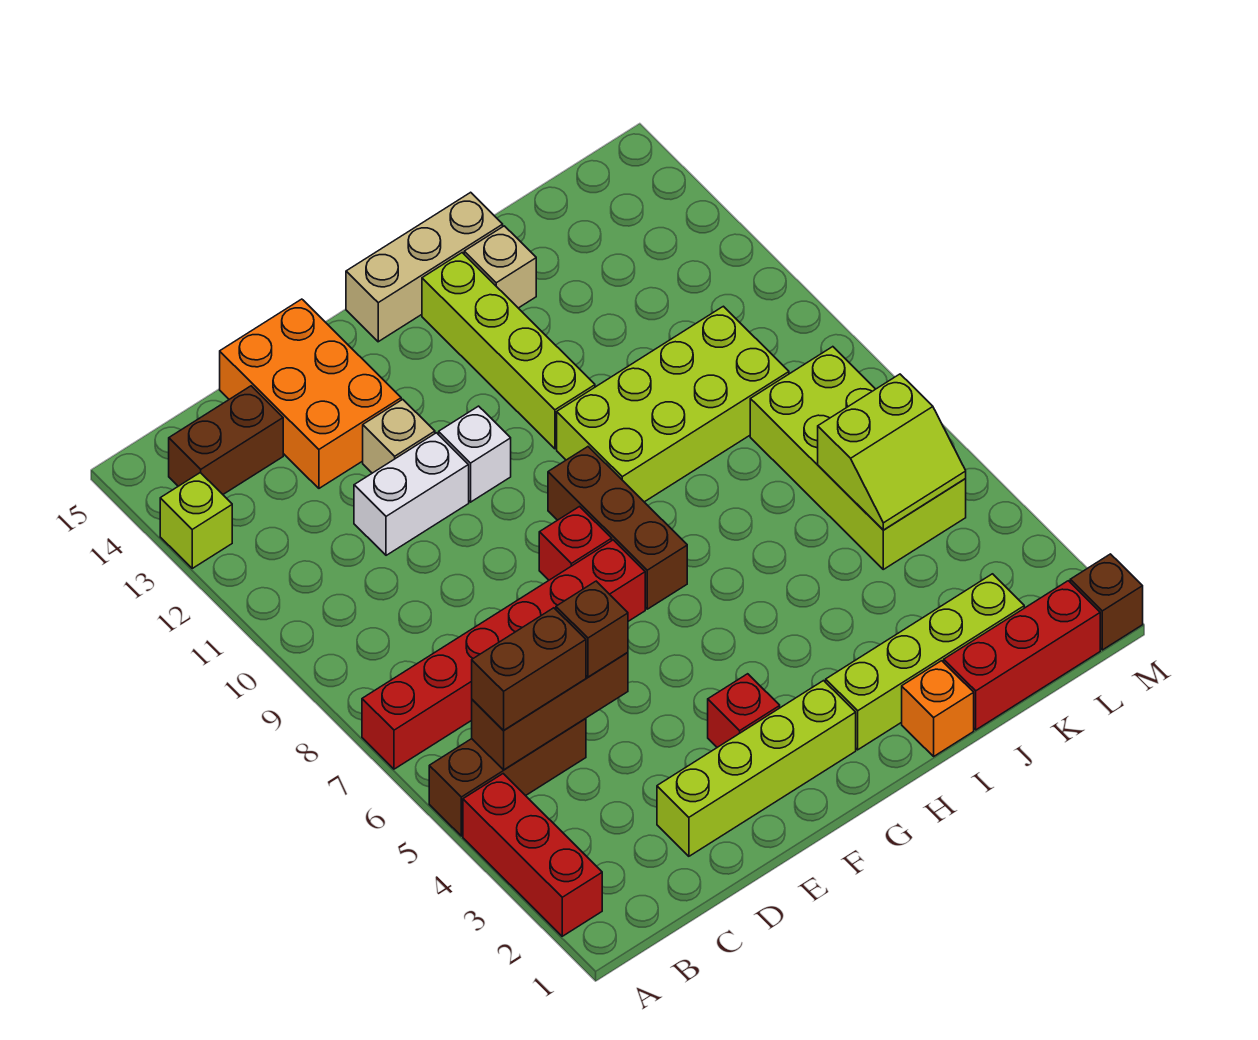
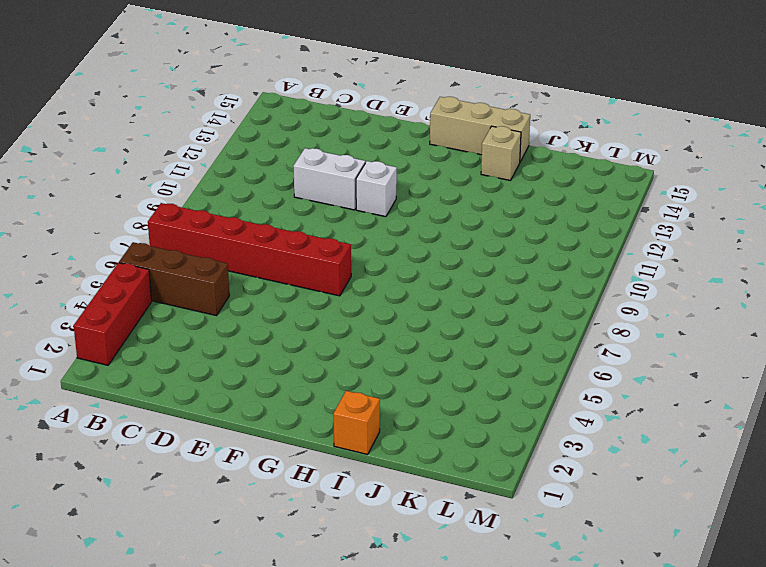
none -> lime brick A13 level 1
none -> brown brick B14:C14 level 1
none -> lime brick D2:G2 level 1

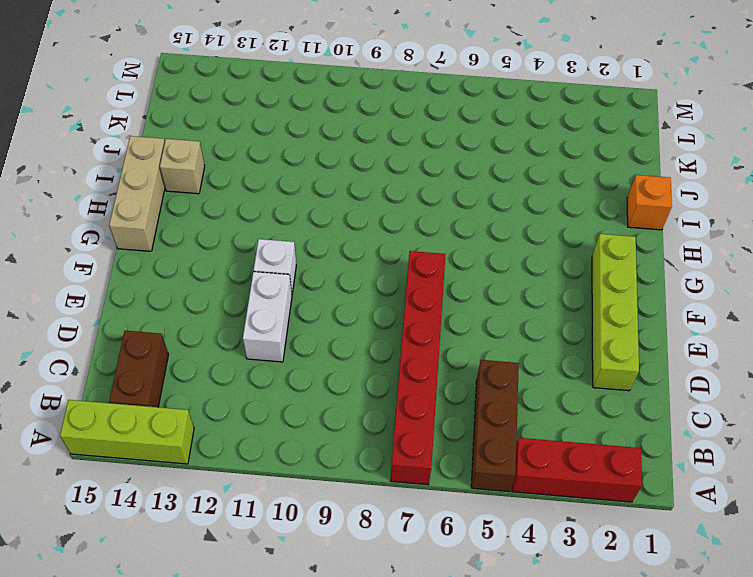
lime brick A13:A15 level 1 -> lime brick A13 level 1
none -> orange brick D13:E15 level 1
none -> tan brick E12 level 1
none -> red brick F3 level 1

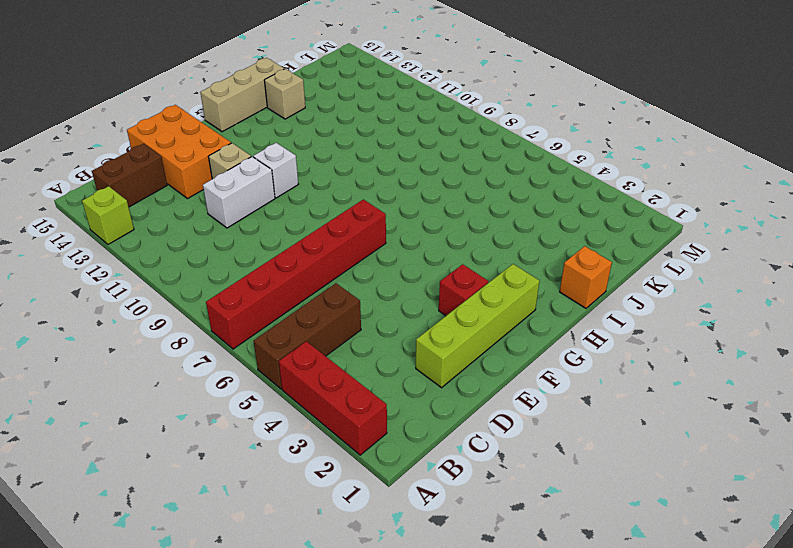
none -> red brick F8 level 1
none -> brown brick G7:G9 level 1
none -> lime brick H2:K2 level 1

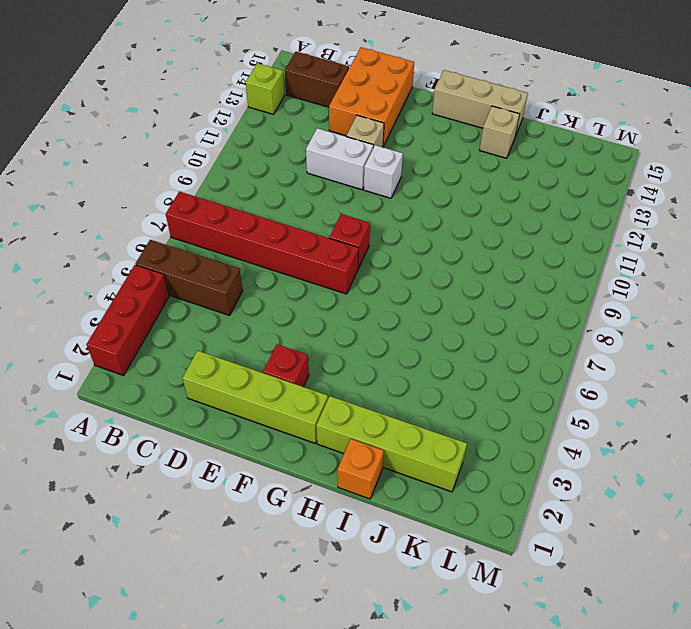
none -> brown brick G7:G9 level 1
none -> lime brick H9:K10 level 1
none -> lime brick H11:H14 level 1

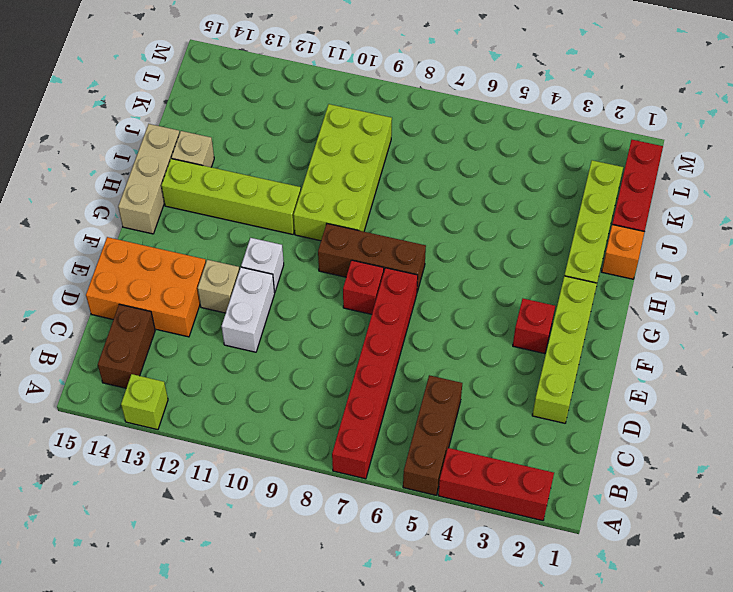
none -> lime brick K5:L8 level 1
none -> brown brick M1 level 1
none -> brown brick B5:D5 level 2

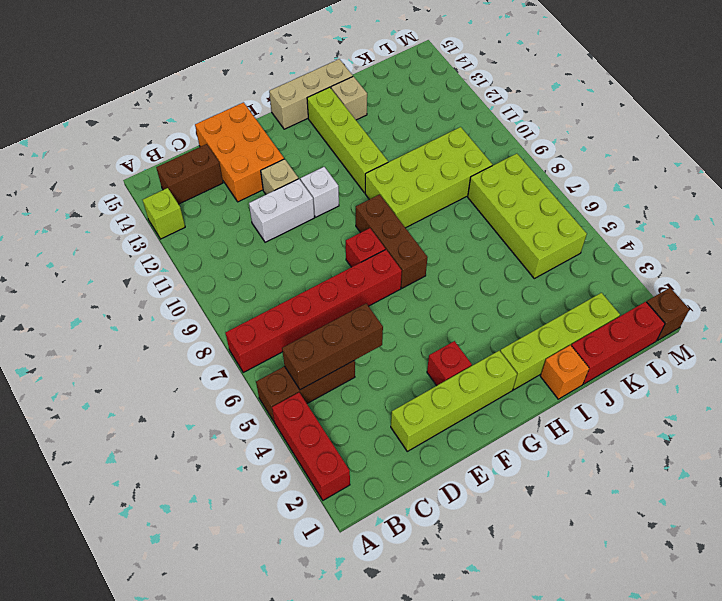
none -> lime slope K5:L6 level 2 top 6
none -> brown brick B5:C5 level 3
none -> brown brick D5 level 3

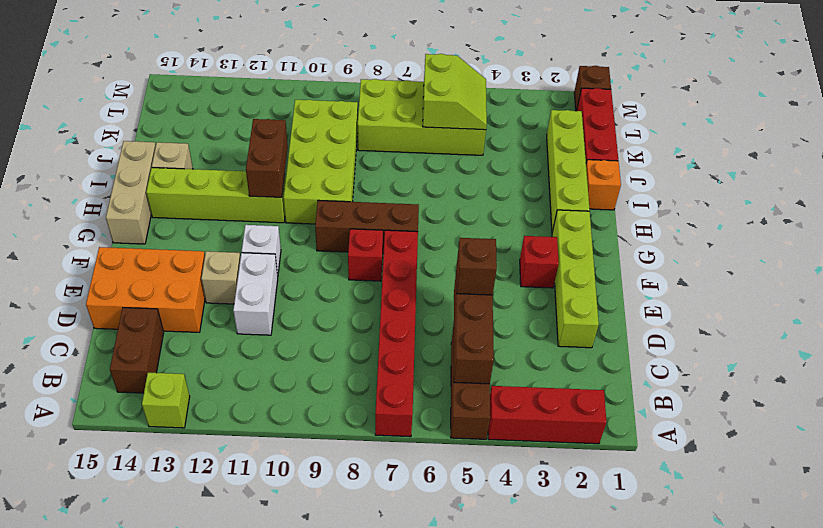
brown brick H11:I11 level 2 -> brown brick B5:C5 level 3

